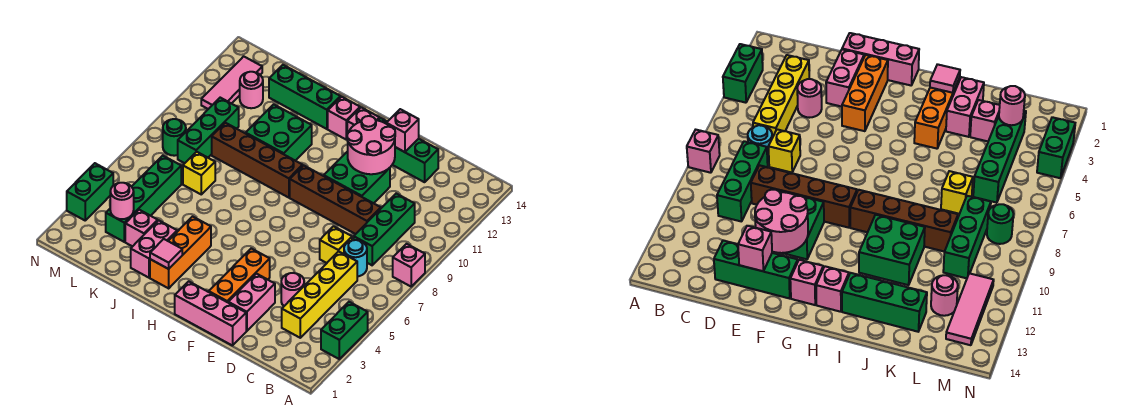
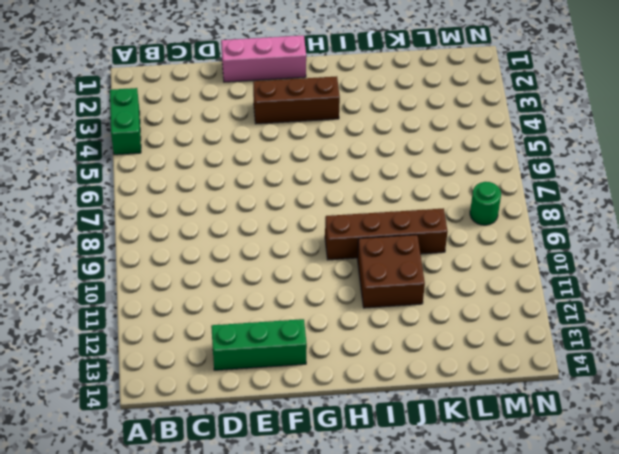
brown brick F3:H3 level 1 -> orange brick F2:F4 level 1
brown brick I10:J11 level 1 -> green brick I10:J11 level 1
none -> pink brick A8 level 1
none -> yellow brick C3:C6 level 1
none -> cyan round brick C7 level 1
none -> green brick C8:C10 level 1

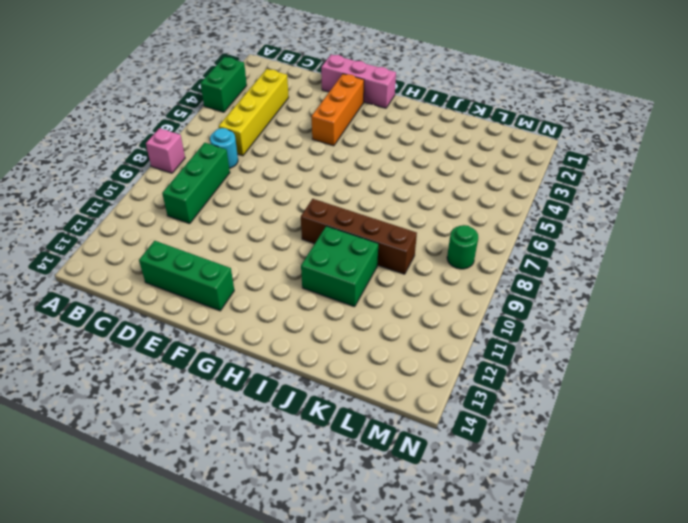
none -> pink round brick D4 level 1
none -> yellow brick D7 level 1
none -> brown brick D9:G9 level 1
none -> pink brick E2:E3 level 1

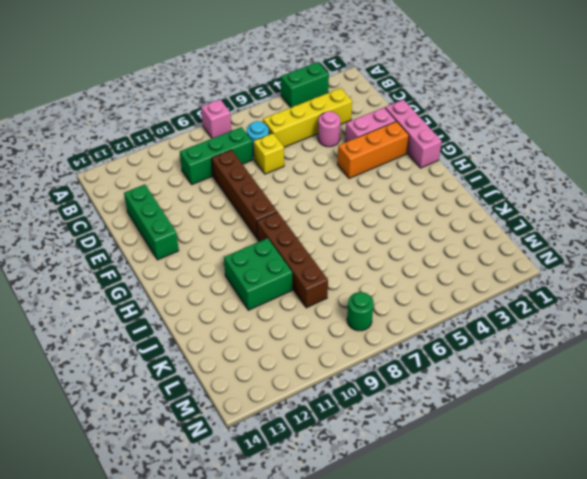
none -> green brick E10:F11 level 1
none -> pink brick G13 level 1
none -> pink brick H13 level 1
none -> orange brick I2:I4 level 1

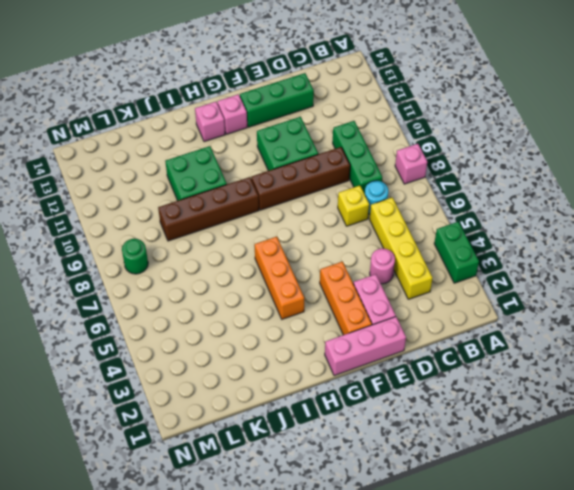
orange brick H4:H6 level 1 -> orange brick I2:I4 level 1
none -> green brick I13:K13 level 1
none -> pink brick J2:J3 level 1
none -> pink brick K3 level 1
none -> yellow brick K7 level 1

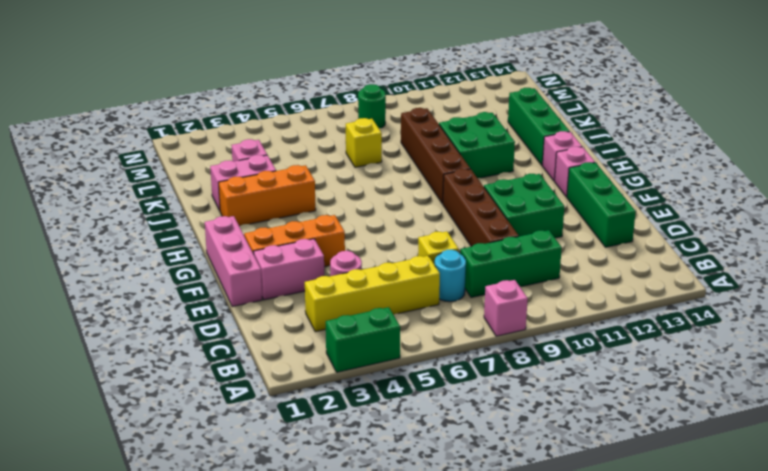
none -> green brick L3:L6 level 1
none -> green brick L8:L10 level 1
none -> pink round brick L12 level 1
none -> pink tile M11:M13 level 1

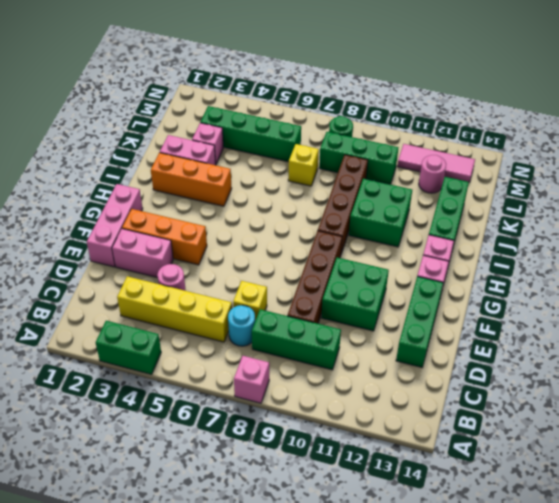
none -> green brick N3:N4 level 1
none -> pink round brick E11:F12 level 2
none -> pink brick E13 level 2
none -> pink tile I2 level 2

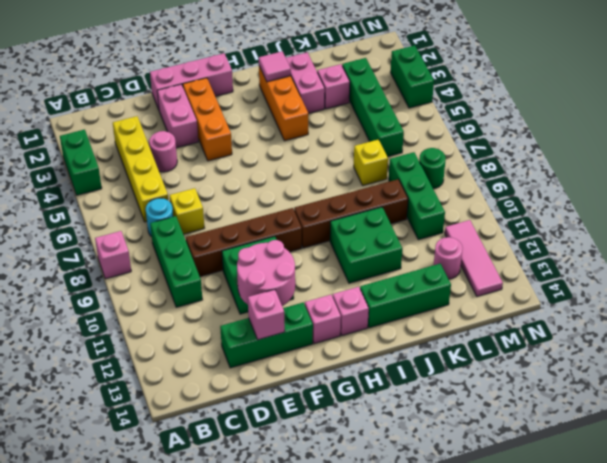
none -> pink round brick L3 level 2

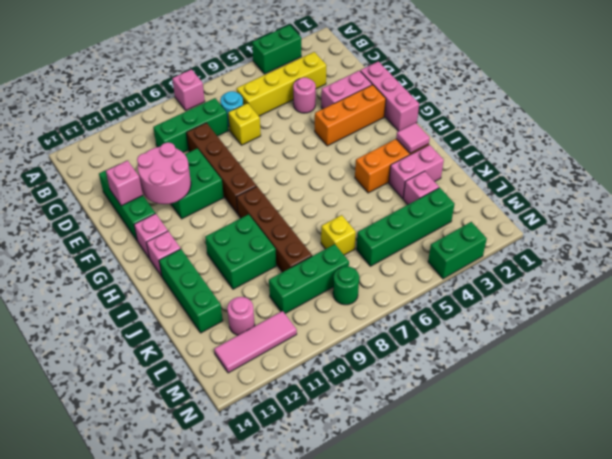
none -> pink round brick L3 level 2

